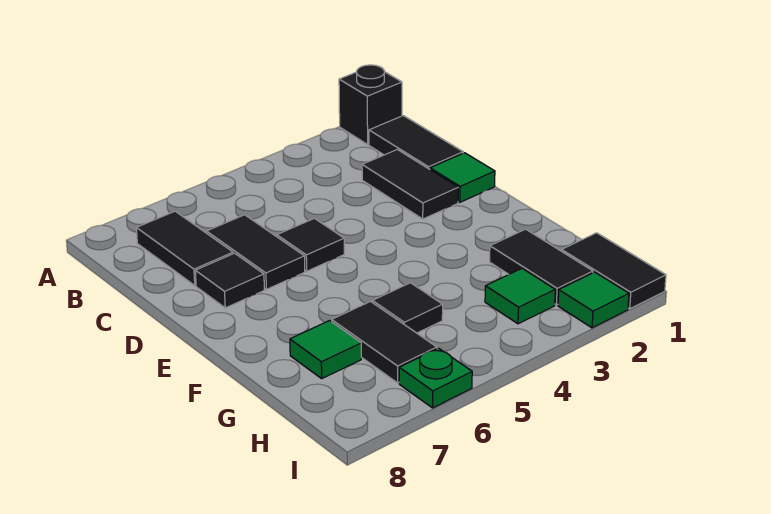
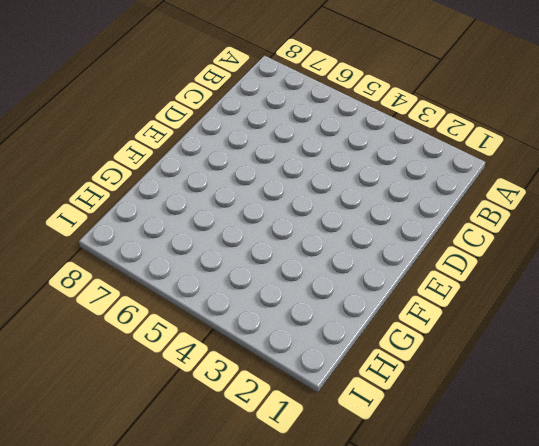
none -> black brick A1 level 1
none -> black tile B1:C1 level 1
none -> black tile B7:C7 level 1

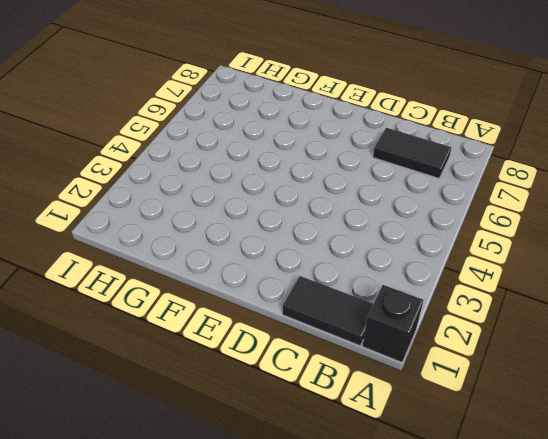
none -> black tile C2:D2 level 1
none -> black tile C6:D6 level 1
none -> green tile D1 level 1

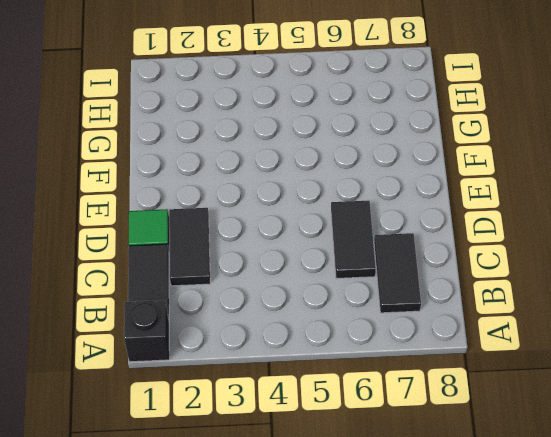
none -> black tile D5 level 1
none -> black tile D7 level 1
none -> black tile G2:H2 level 1

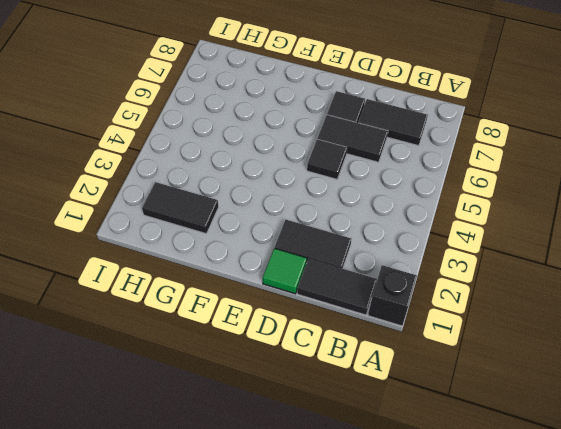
none -> black tile G5 level 1
none -> black tile G6:H6 level 1
none -> green tile G7 level 1

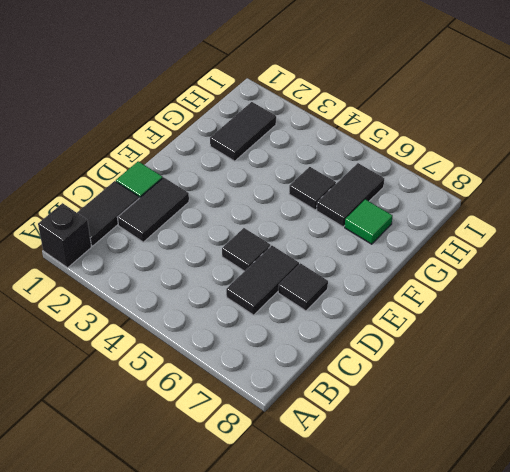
none -> black tile B7:C7 level 1
none -> black tile H1:I1 level 1
none -> green tile H3 level 1

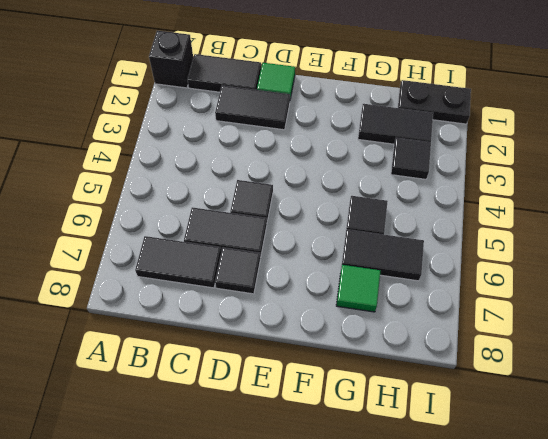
black plate H1:I1 level 1 -> black tile H1:I1 level 1
black tile H3 level 1 -> green tile H3 level 1
none -> green tile I2 level 1
none -> green plate I6 level 1

